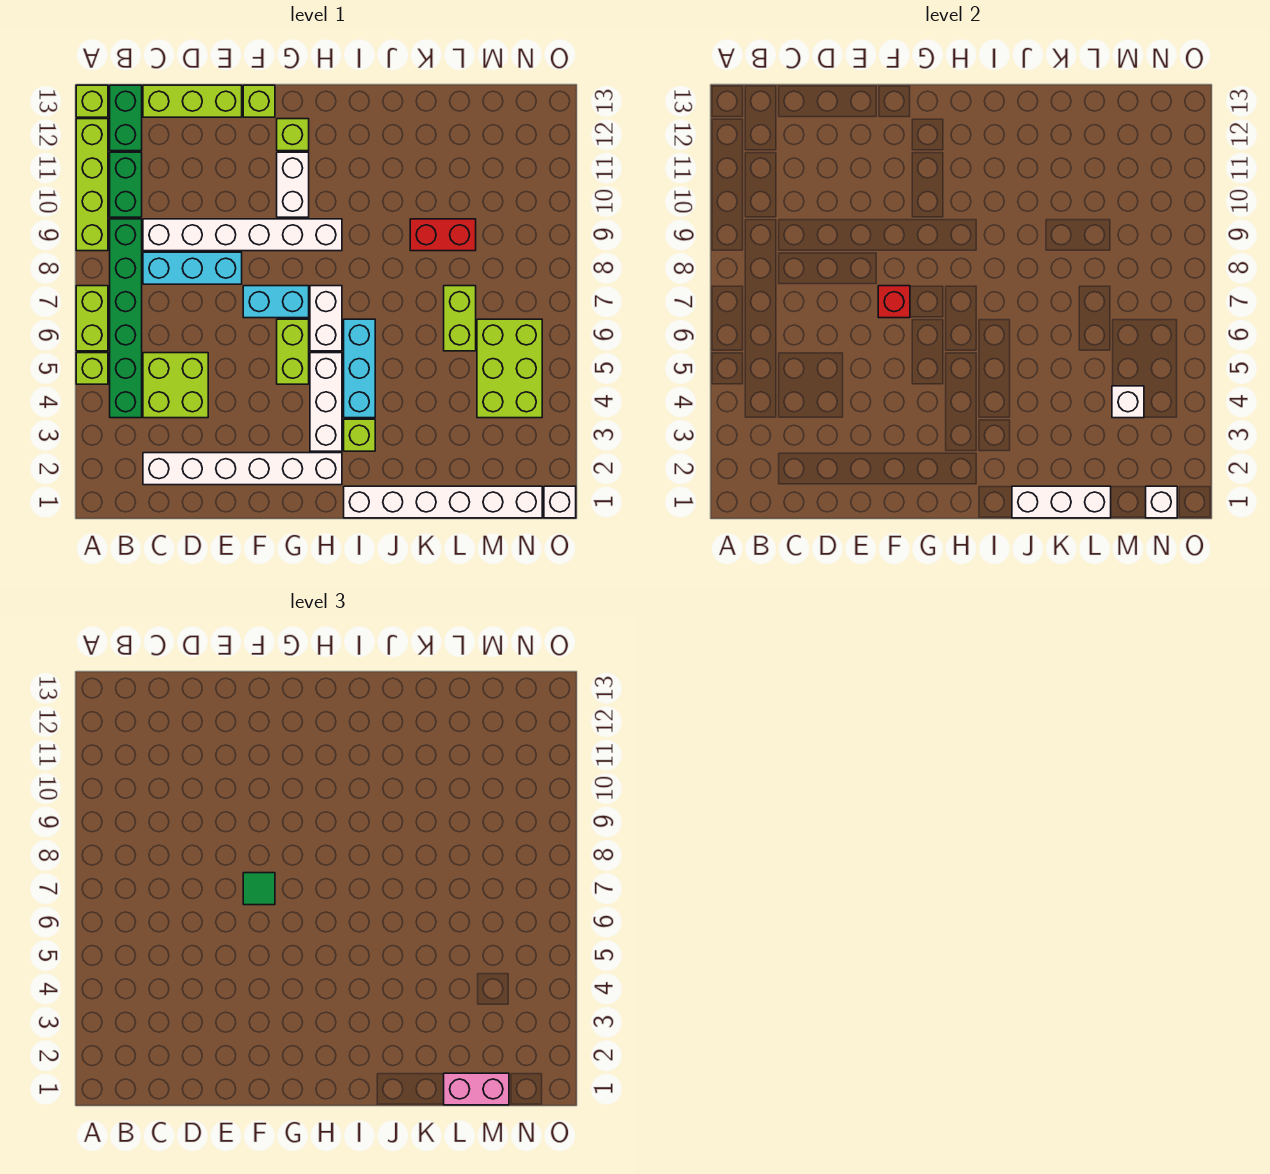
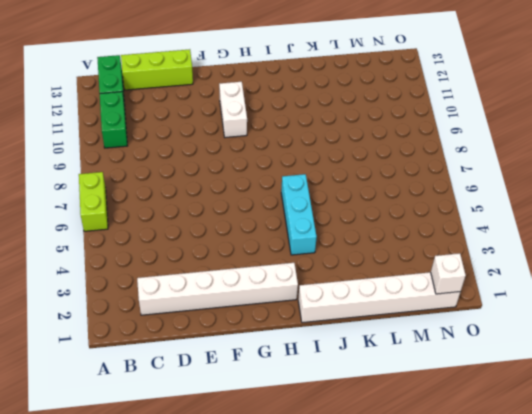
none -> lime brick A5 level 1
none -> lime brick A9:A12 level 1
none -> lime brick A13 level 1
none -> green brick B4:B9 level 1

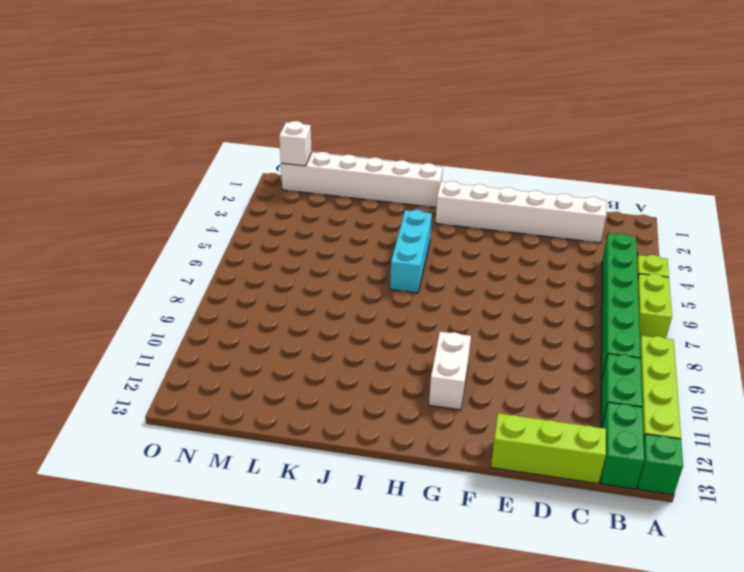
green brick A13 level 1 -> lime brick A13 level 1
none -> lime brick C4:D5 level 1
none -> cyan brick C8:E8 level 1
none -> white brick C9:H9 level 1
none -> cyan brick F7:G7 level 1

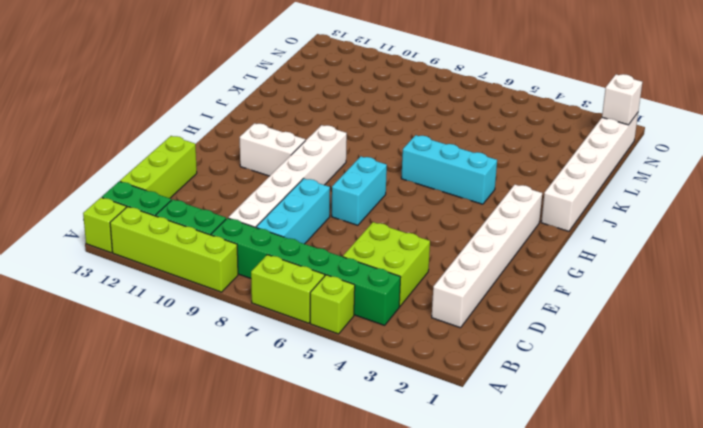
none -> lime brick F13 level 1
none -> lime brick G5:G6 level 1
none -> lime brick G12 level 1
none -> white brick H3:H5 level 1

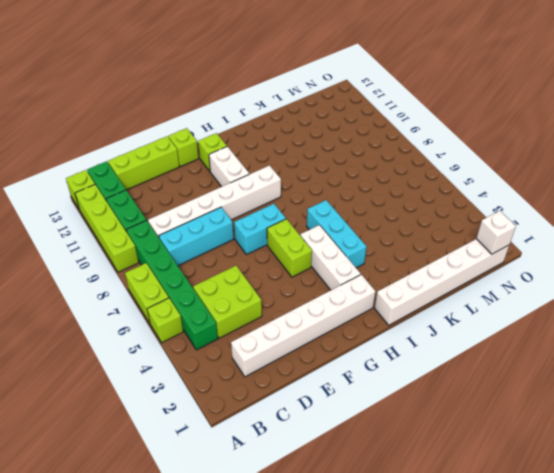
none -> white brick H6:H7 level 1
none -> lime brick I3 level 1
none -> red brick K9:L9 level 1
none -> lime brick L6:L7 level 1

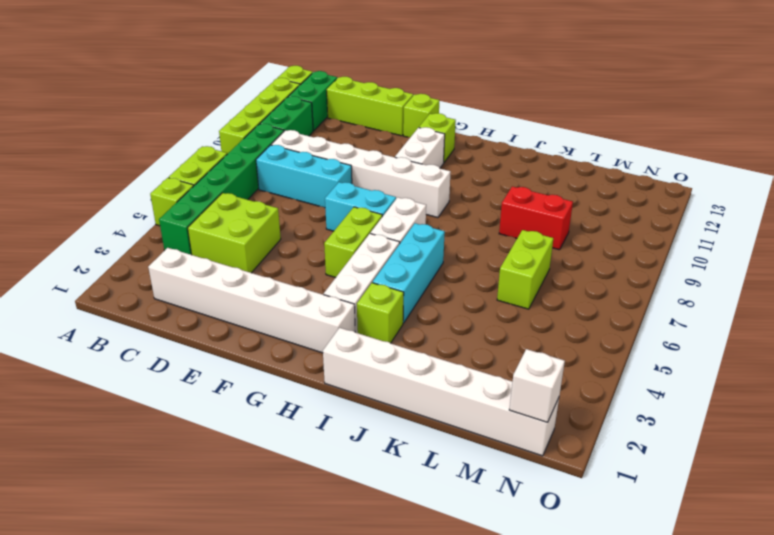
none -> lime brick M4:N6 level 1
none -> white brick O1 level 1
none -> red brick F7 level 2
none -> white brick J1:L1 level 2

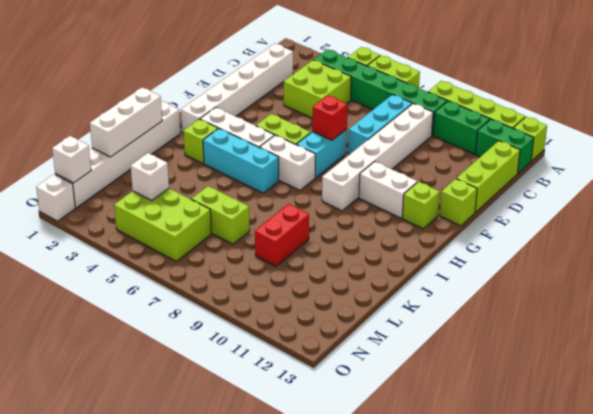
none -> green tile F7 level 3
none -> pink brick L1:M1 level 3

